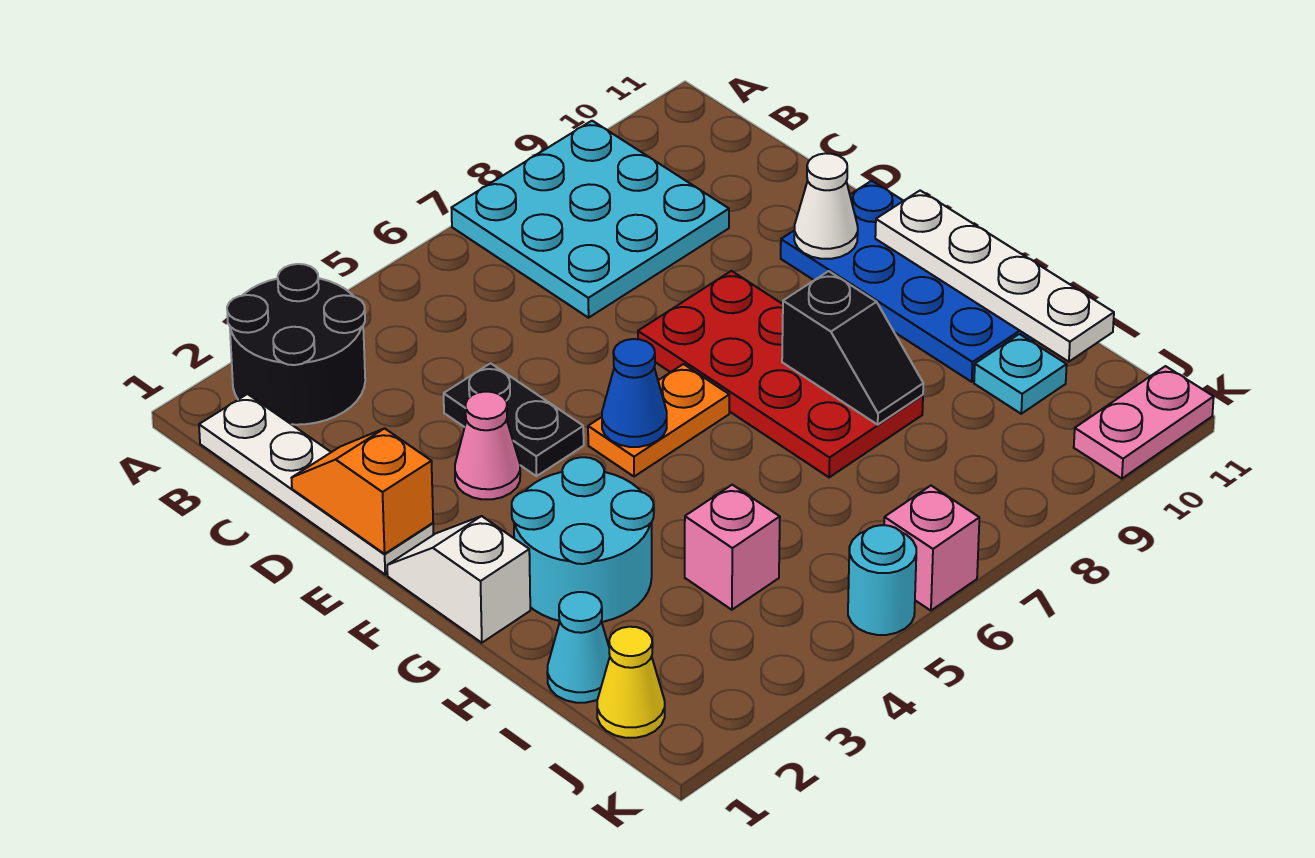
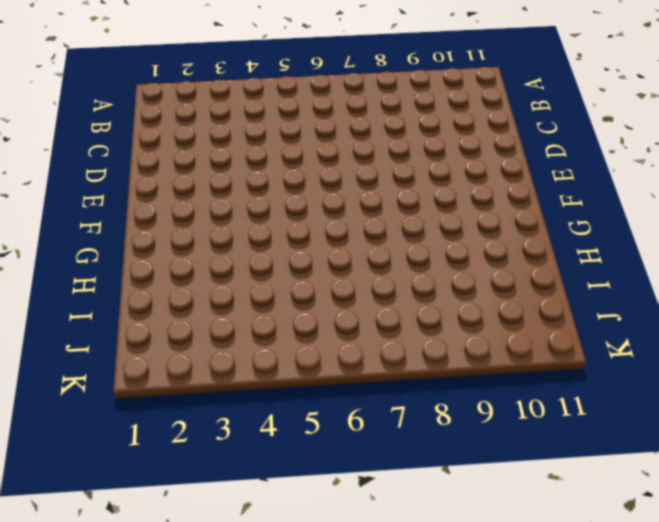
none -> black round brick A2:B3 level 1
none -> cyan plate A7:C9 level 1
none -> white plate B1:E1 level 1

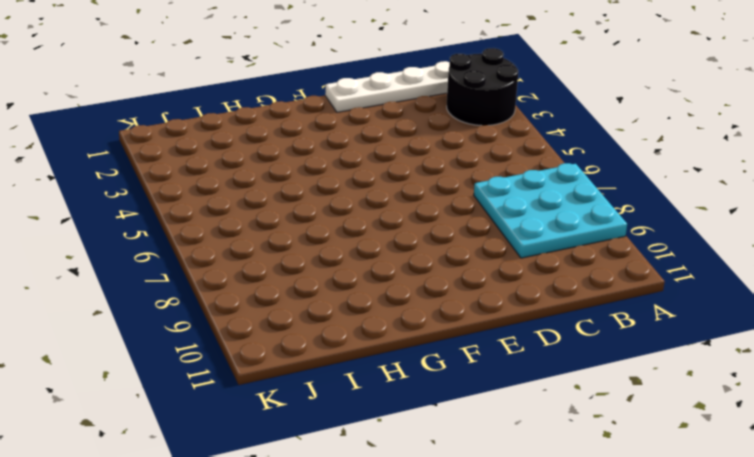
none -> black plate D4:E4 level 1
none -> pink cone E3 level 1
none -> red plate E7:H8 level 1

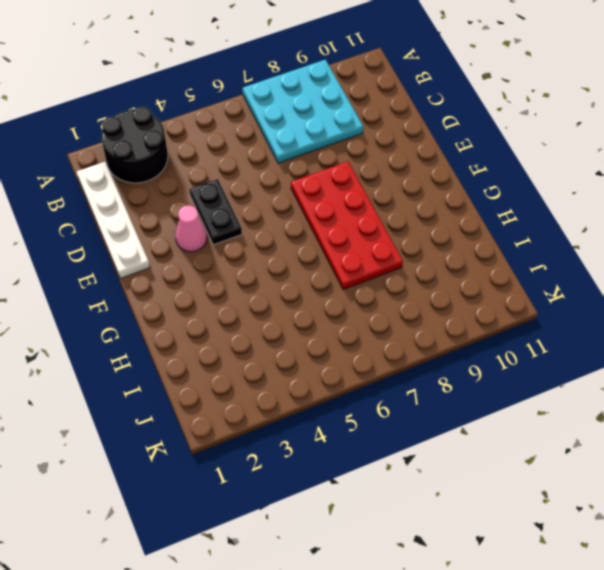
none -> blue plate E10:H11 level 1
none -> white slope F1:G1 level 1 top G
none -> orange plate F5:F6 level 1

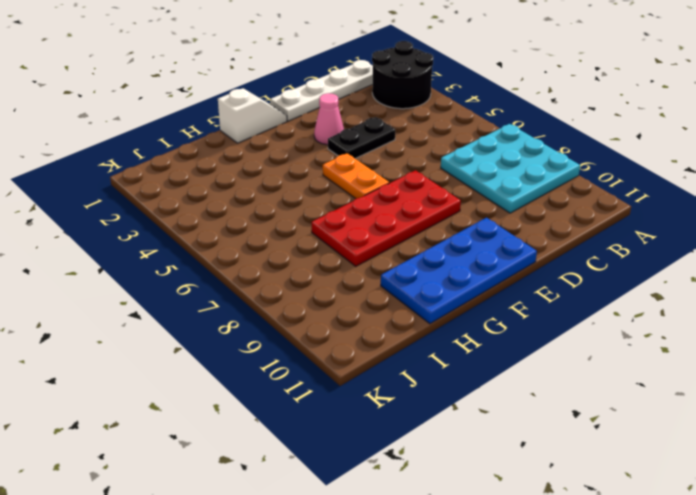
none -> cyan round brick G2:H3 level 1
none -> cyan cone I1 level 1
none -> pink brick I4 level 1

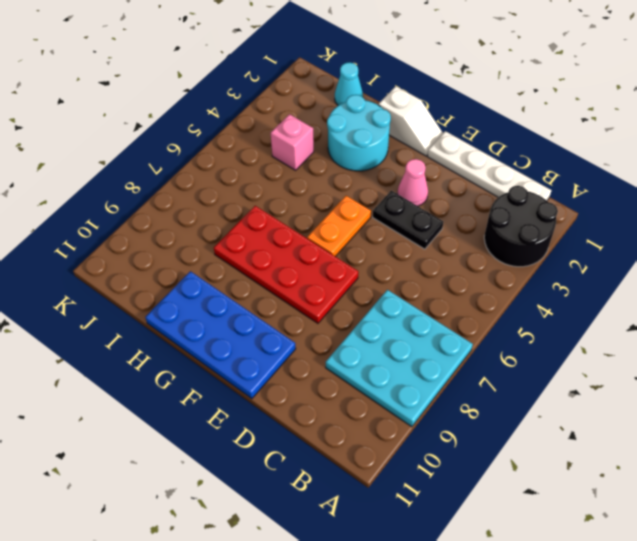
none -> cyan plate I10 level 1
none -> yellow cone J1 level 1
none -> cyan round brick K5 level 1

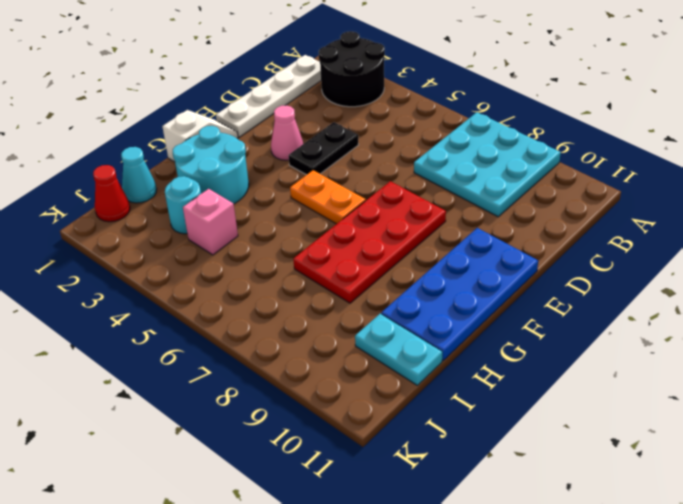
cyan round brick I3 level 1 -> cyan round brick K5 level 1
cyan plate I10:I11 level 1 -> cyan plate I10 level 1
red cone J1 level 1 -> yellow cone J1 level 1
none -> pink brick K6 level 1
none -> pink plate K10:K11 level 1
none -> orange slope D1:E1 level 2 top E

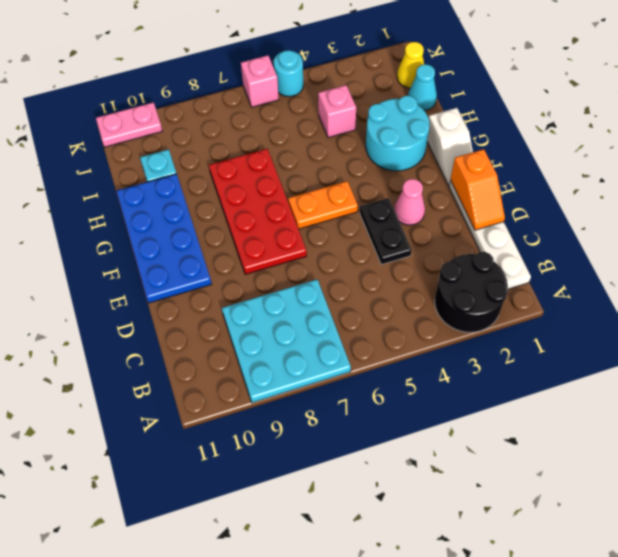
none -> white cone E10 level 2
none -> blue cone F5 level 2
none -> white plate F11:I11 level 2

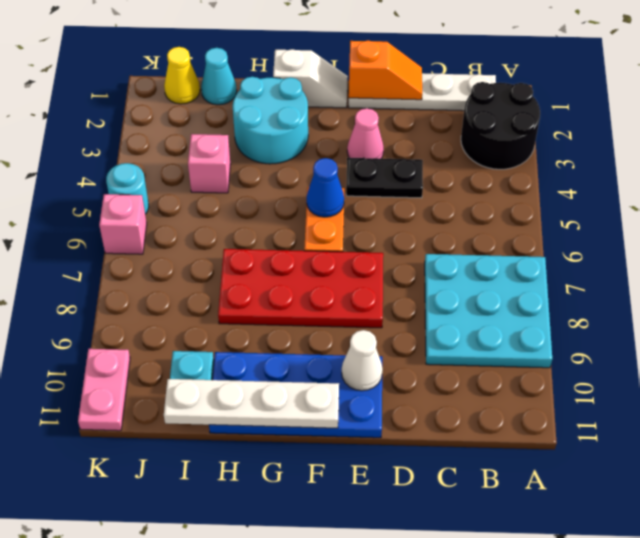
none -> black slope G8:H8 level 2 top G

